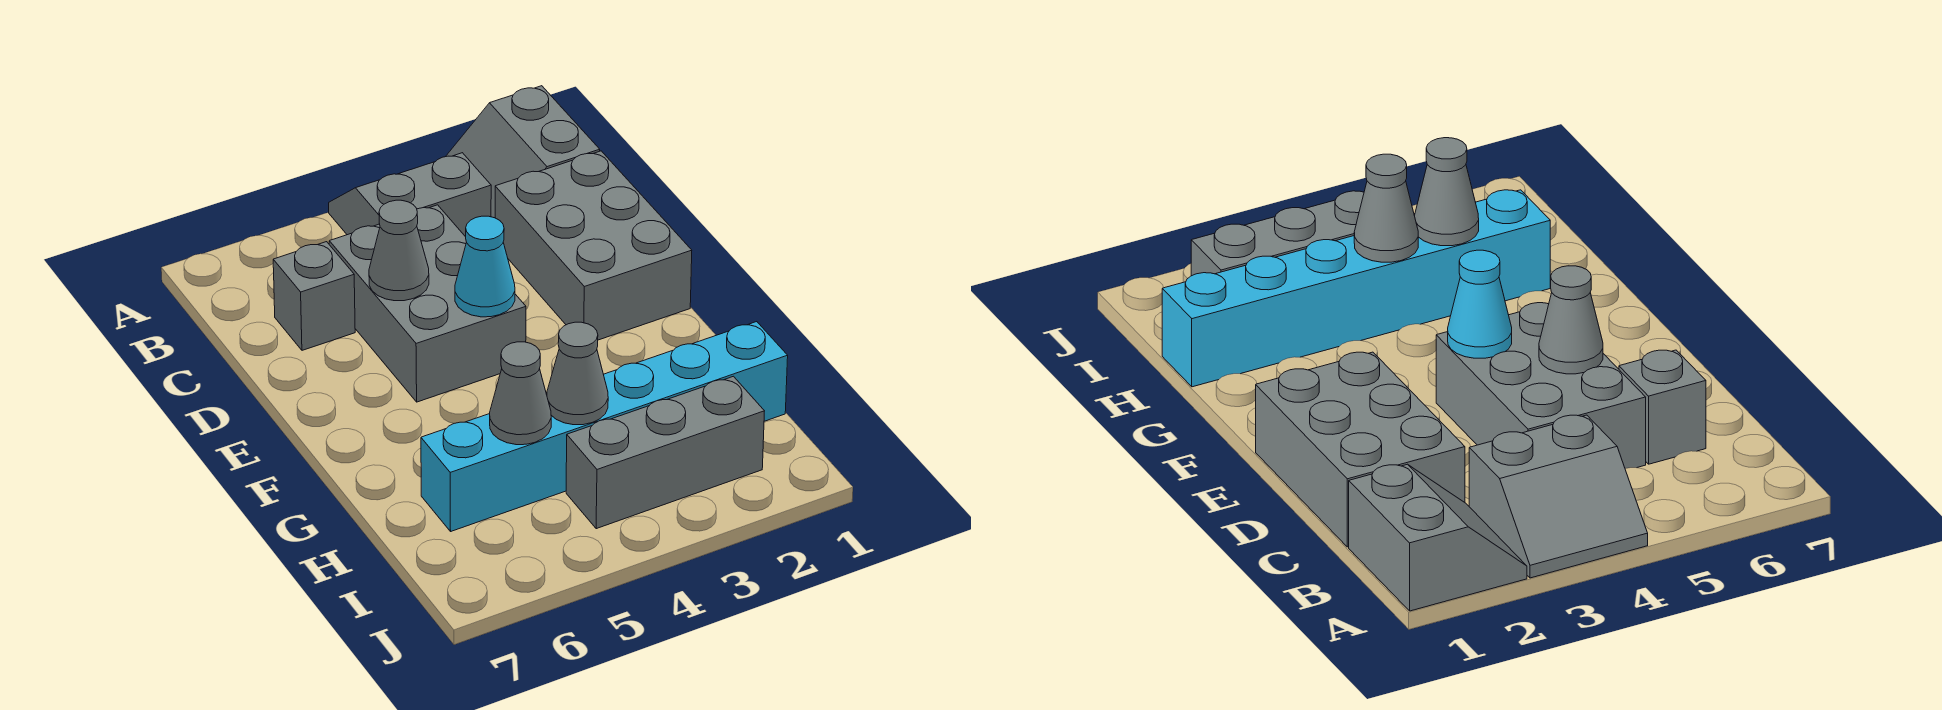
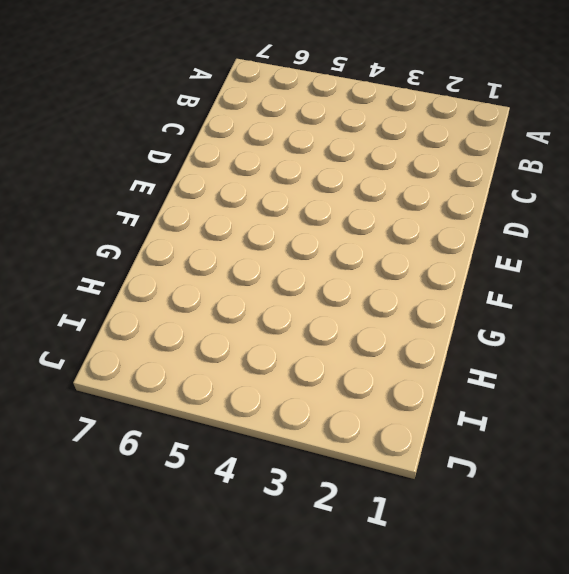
none -> grey slope A1:B2 level 1 top 1
none -> grey slope A3:B4 level 1 top B

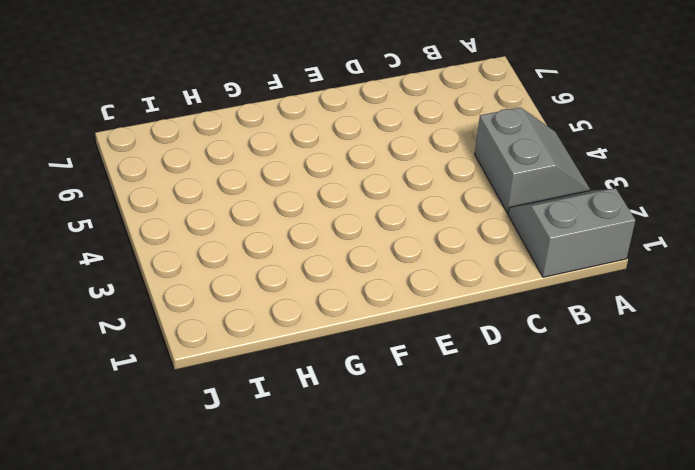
none -> grey brick C1:E2 level 1
none -> grey brick C4:E5 level 1

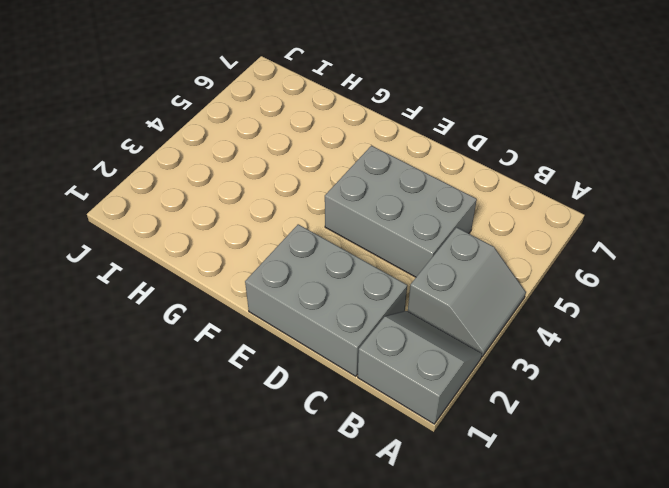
none -> grey brick C6 level 1
none -> cyan brick H1:H6 level 1

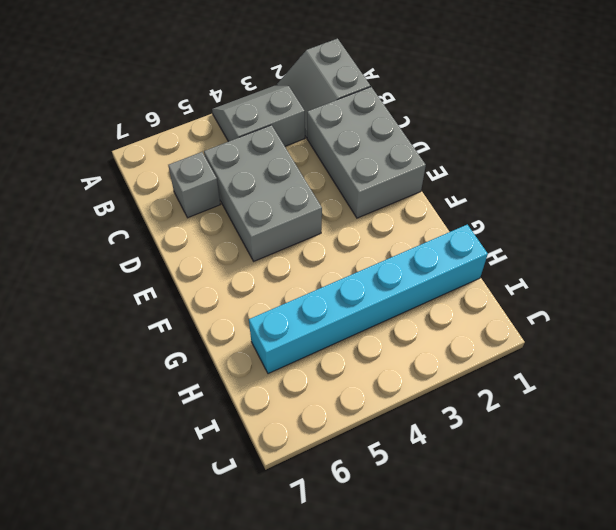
none -> grey brick I2:I4 level 1
none -> grey cone D5 level 2

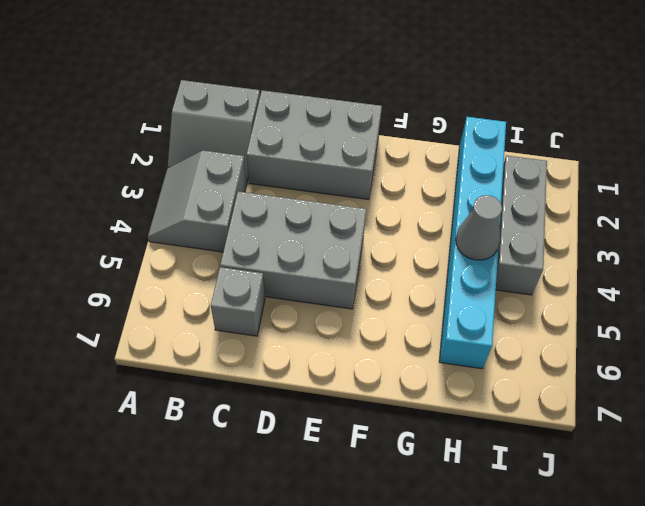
none -> grey cone D5 level 2
none -> cyan cone E4 level 2

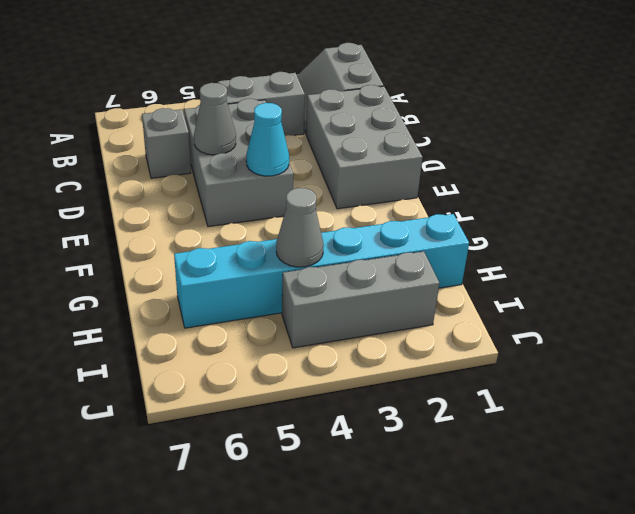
none -> grey cone H5 level 2

